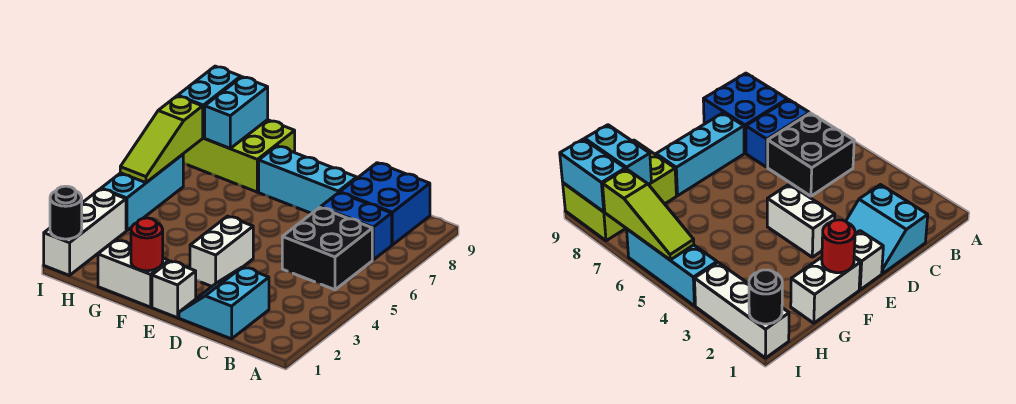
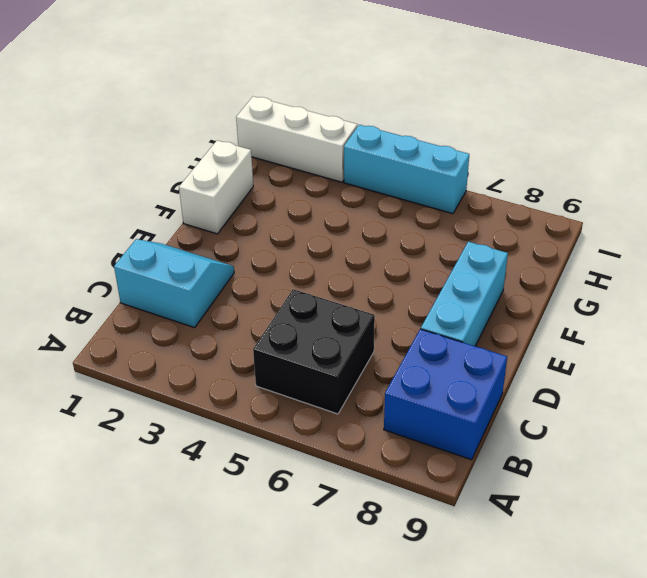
none -> blue brick B7:C7 level 1
none -> white brick E1 level 1
none -> white brick E3:E4 level 1

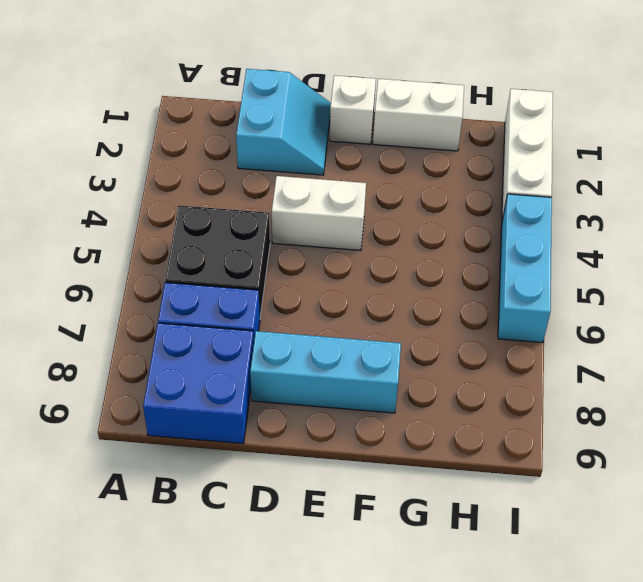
white brick D4:E4 level 1 -> white brick E3:E4 level 1
none -> lime brick G8:I9 level 1
none -> red round brick F1 level 2
none -> cyan brick H8:H9 level 2

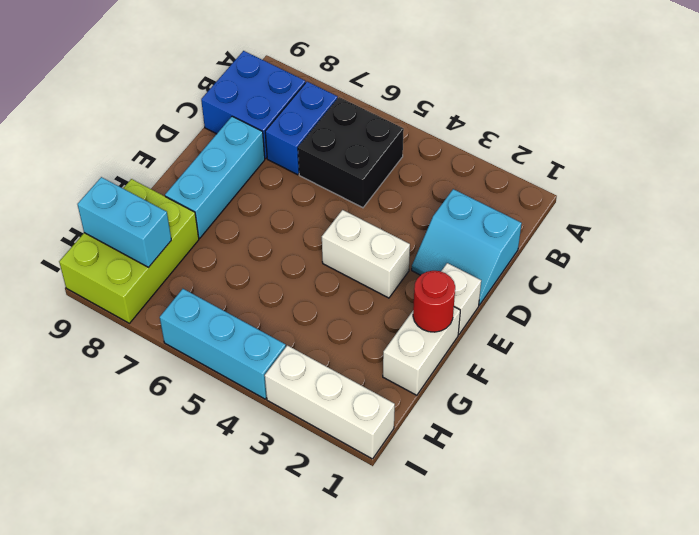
none -> black round brick I1 level 2
none -> lime slope I5:I7 level 2 top 7
none -> cyan brick I8:I9 level 2

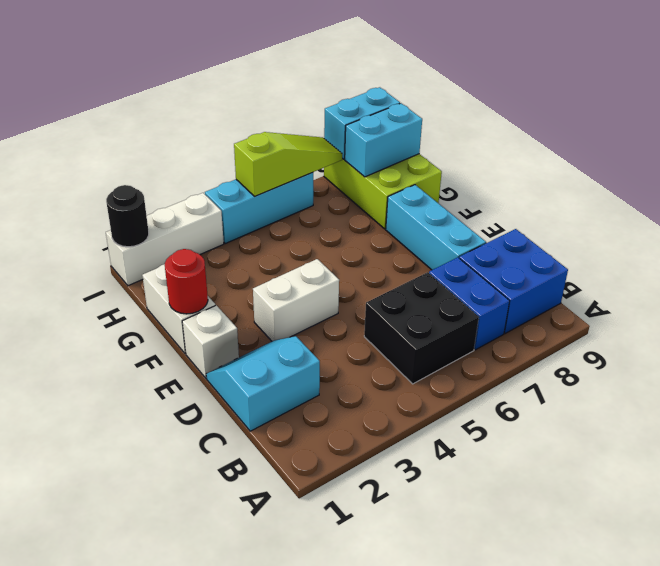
lime slope I5:I7 level 2 top 5 -> lime slope I5:I7 level 2 top 7

